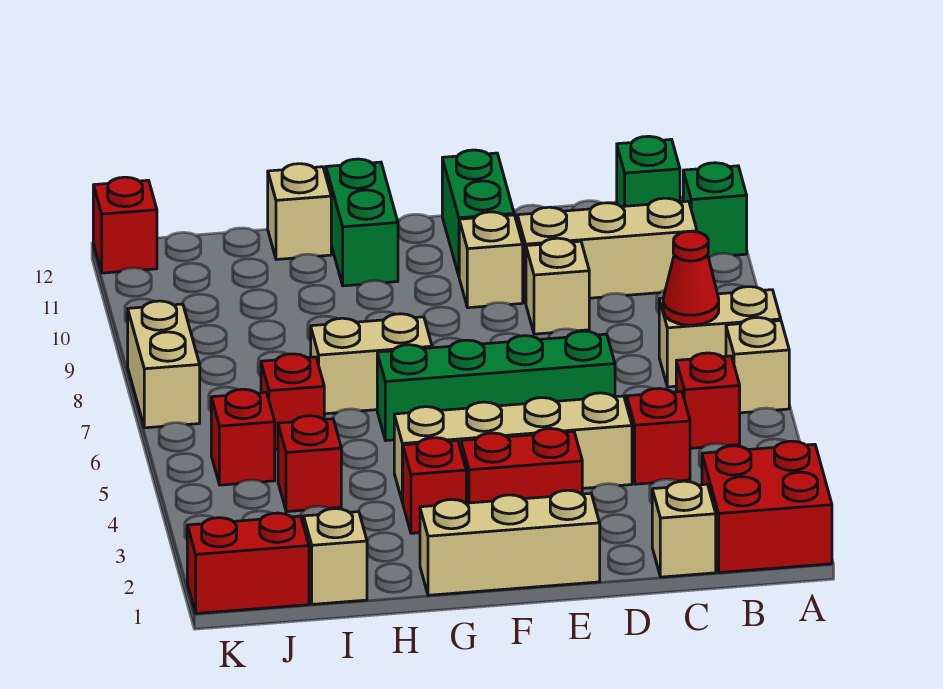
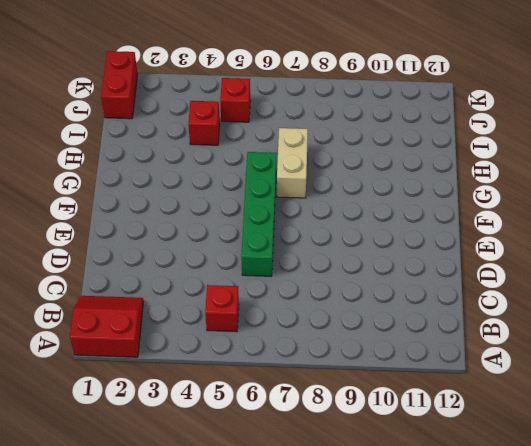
red slope A1:B2 level 1 top A -> red brick A1:B2 level 1
none -> tan brick A6 level 1
none -> tan brick A7:B7 level 1
none -> green brick A11 level 1

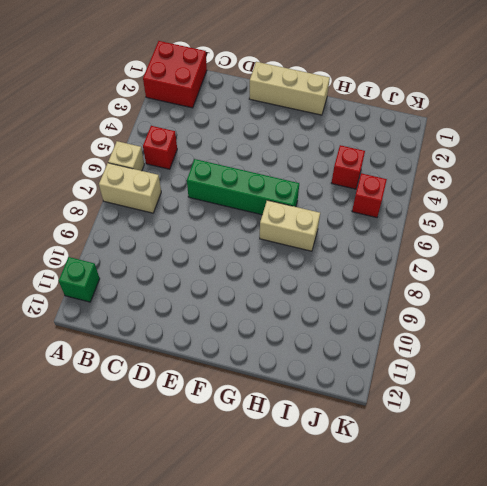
none -> tan brick B10:D10 level 1
none -> green brick B12 level 1
none -> tan brick C1 level 1

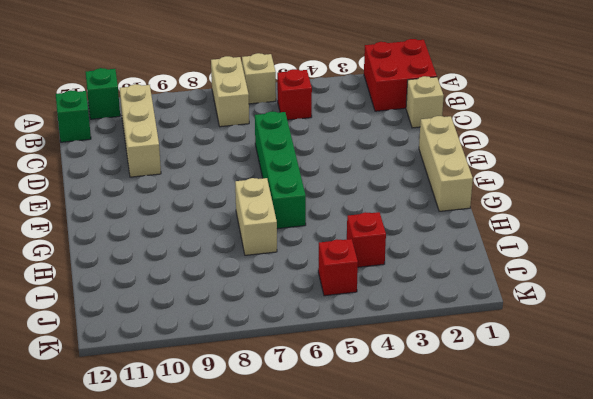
none -> red brick C4 level 1
none -> tan brick D4:G4 level 1
none -> tan brick D9 level 1

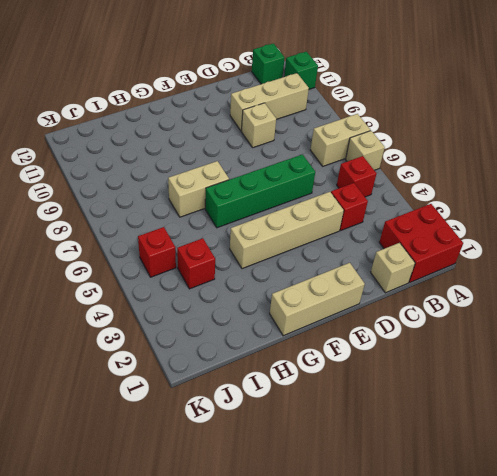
none -> red brick E3:F3 level 1
none -> tan brick E10 level 1
none -> green brick E11:E12 level 1

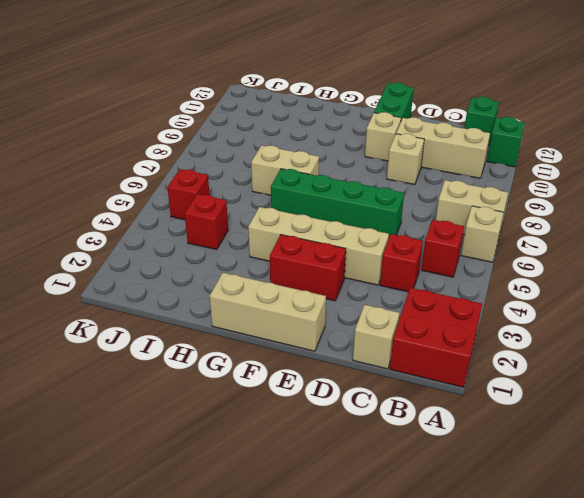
none -> red brick G3 level 1
none -> green brick G11:G12 level 1
none -> tan brick H12 level 1

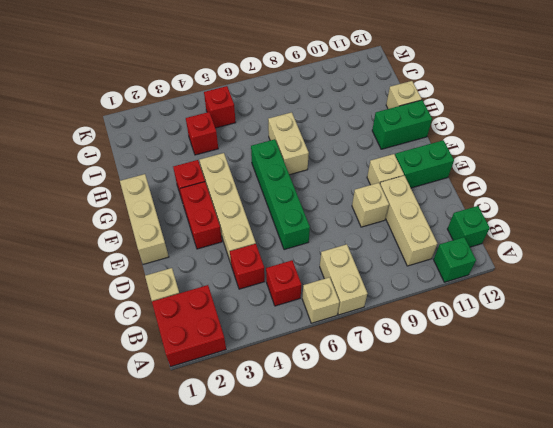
none -> tan brick I1 level 1
none -> red brick I6 level 1
none -> red brick J1:K1 level 1

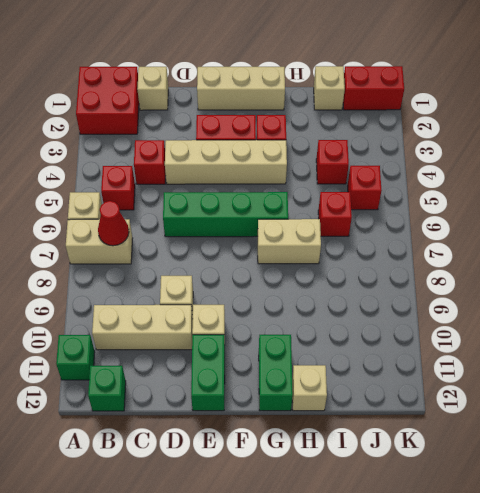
none -> tan brick K7:K8 level 1
none -> red brick K12 level 1

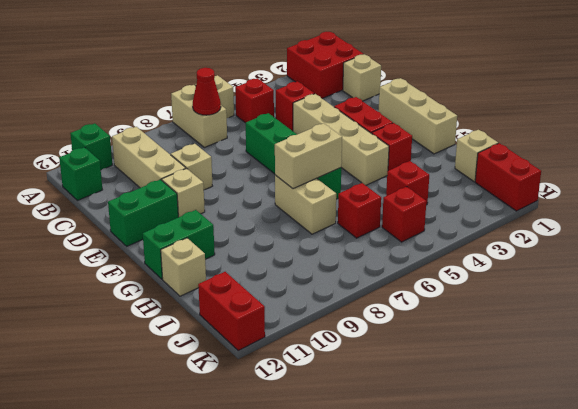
tan brick G6:G7 level 2 -> tan brick K7:K8 level 1
red brick J12:K12 level 1 -> red brick K12 level 1

